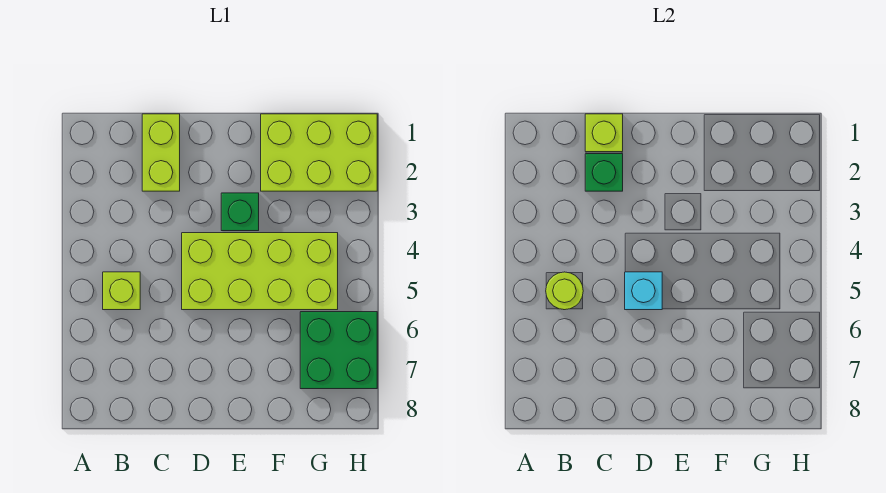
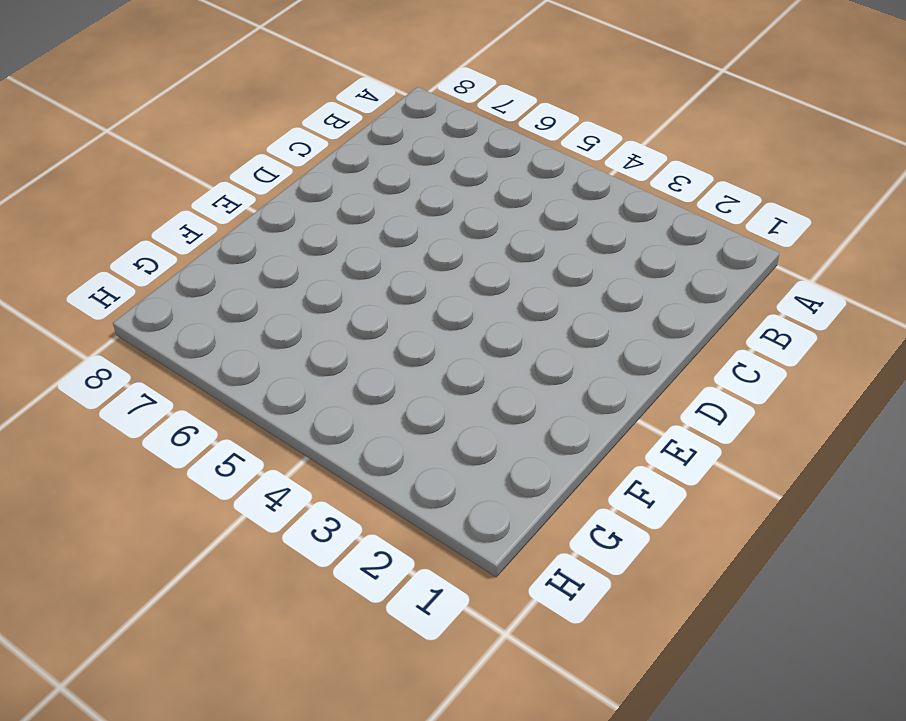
none -> lime brick B5 level 1
none -> lime brick C1:C2 level 1

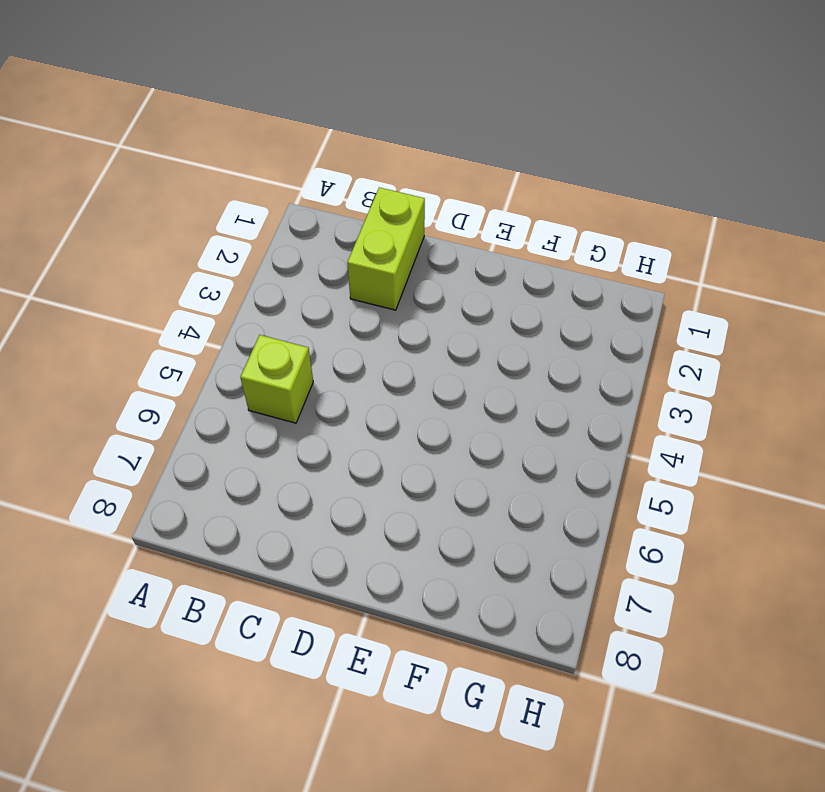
none -> lime brick D4:G5 level 1
none -> green brick E3 level 1

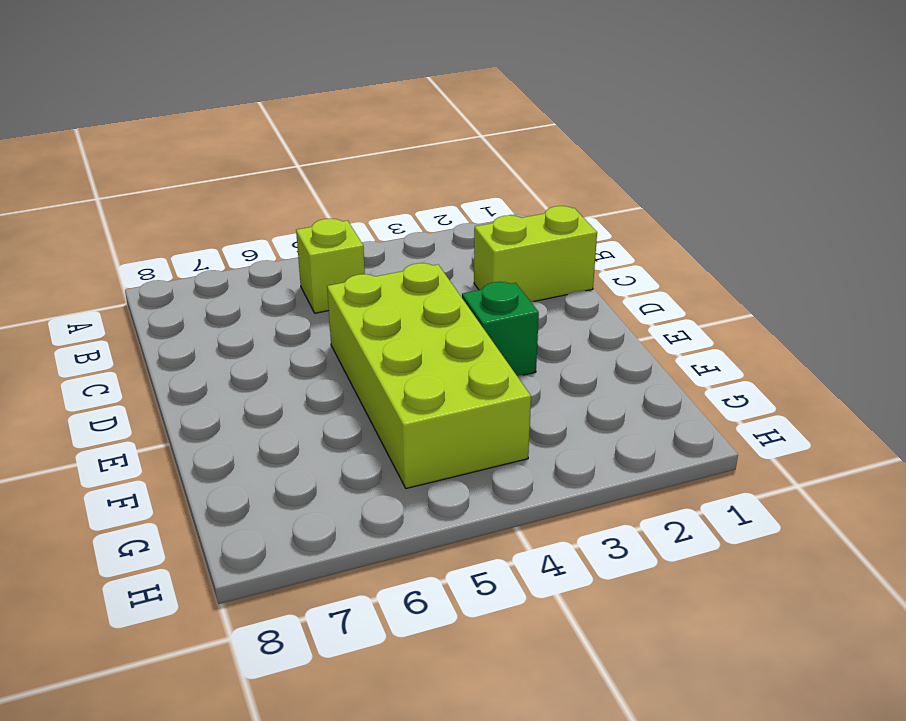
none -> lime brick F1:H2 level 1
none -> green brick G6:H7 level 1

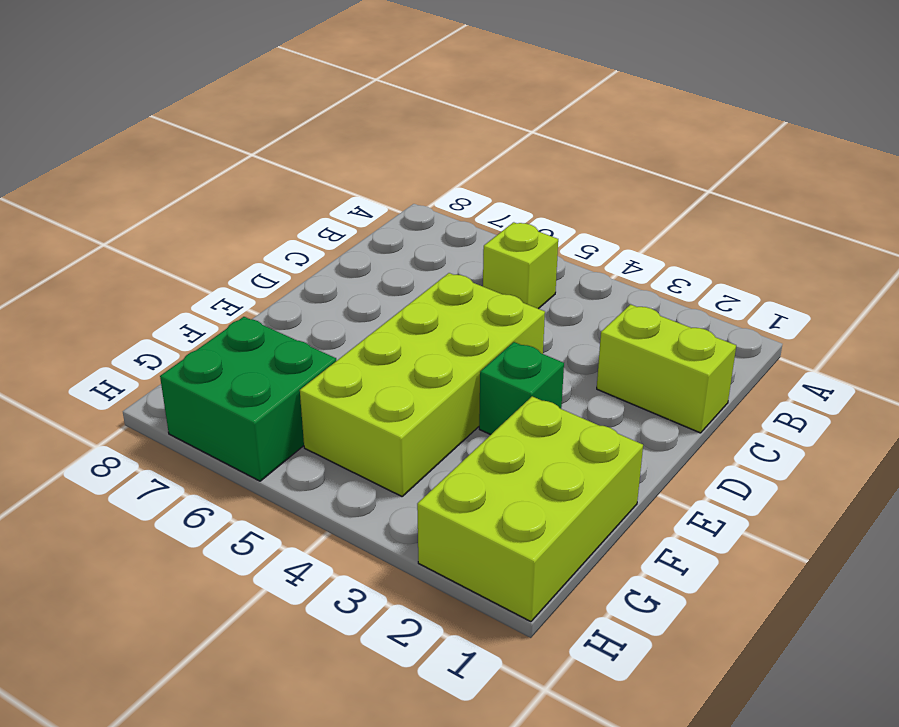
none -> lime round brick B5 level 2
none -> lime brick C1 level 2

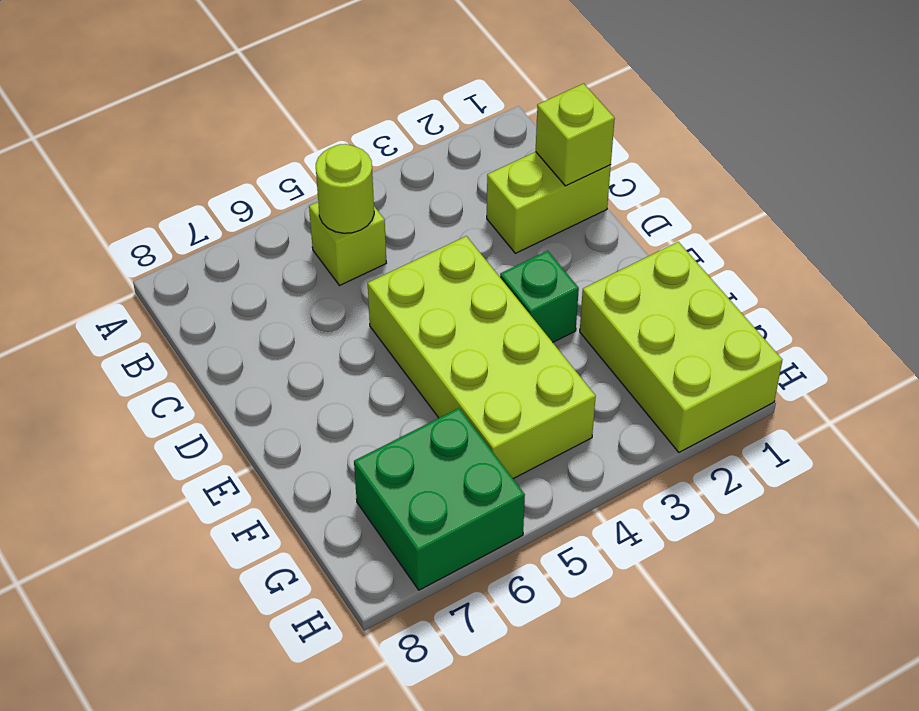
none -> green brick C2 level 2
none -> cyan brick D5 level 2

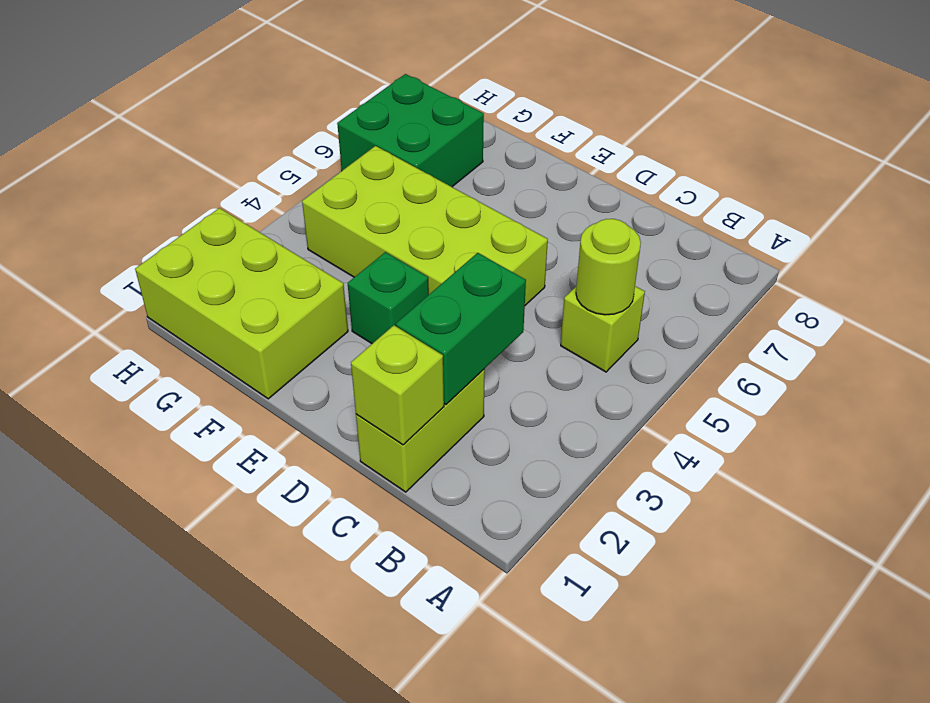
green brick C2:C3 level 2 -> green brick C2 level 2
none -> cyan brick D5 level 2

